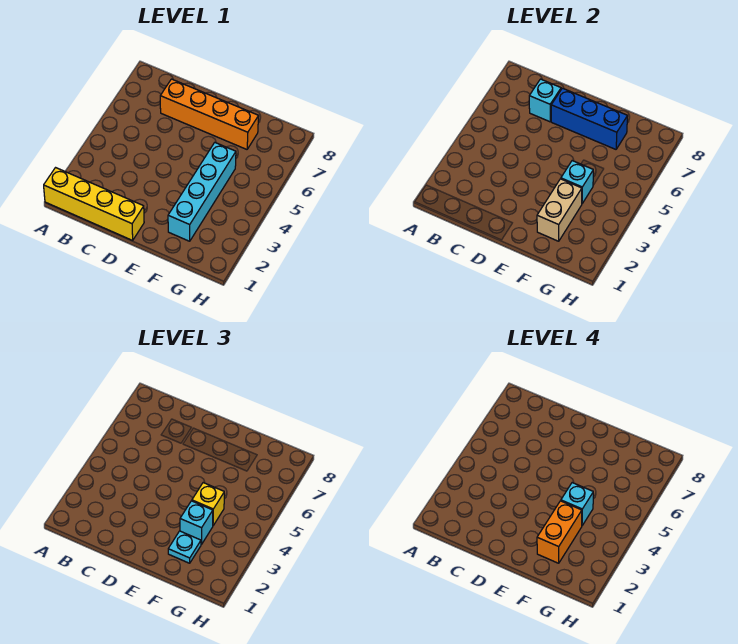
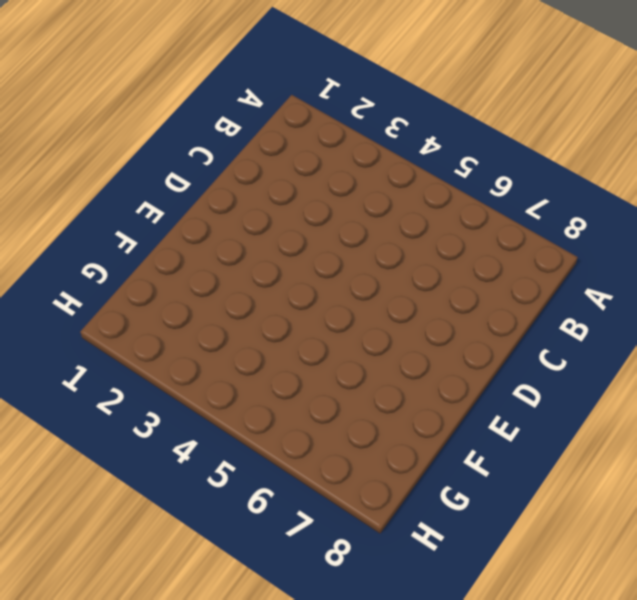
none -> yellow brick A1:D1 level 1
none -> orange brick C7:F7 level 1
none -> cyan brick F2:F5 level 1

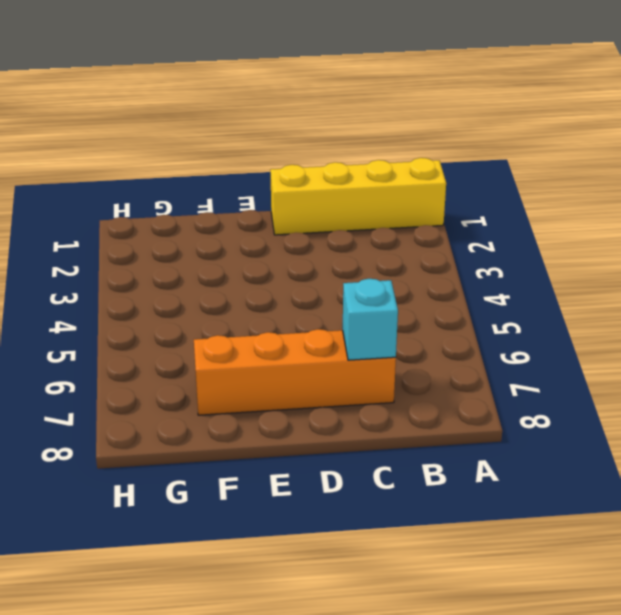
none -> cyan brick F2:F5 level 1
none -> blue brick D7:F7 level 2
none -> tan brick F2:F3 level 2

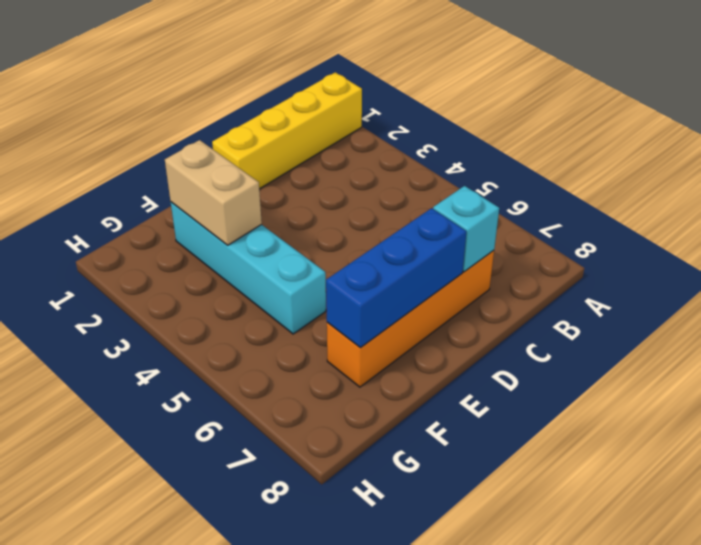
none -> cyan brick F4 level 2
none -> cyan plate F2 level 3
none -> cyan brick F3 level 3

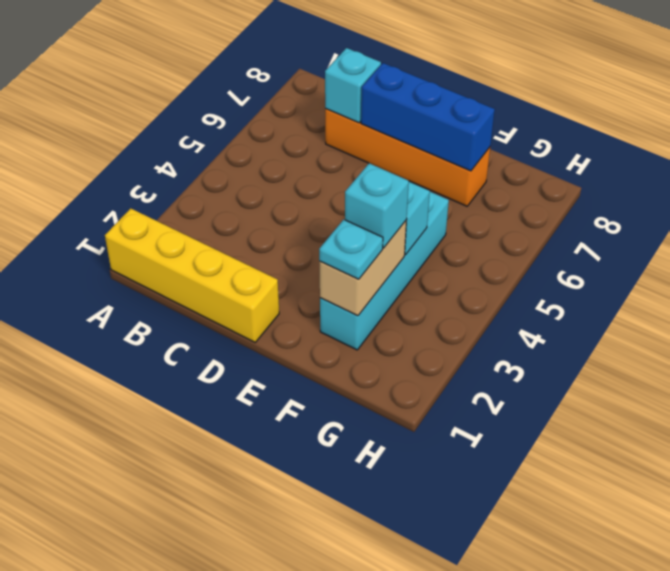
none -> yellow brick F4 level 3
none -> orange brick F2:F3 level 4
none -> cyan brick F4 level 4

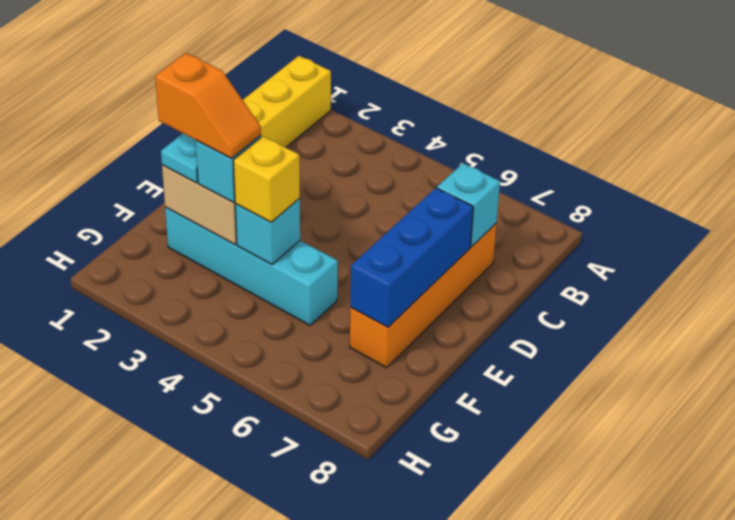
orange slope F2:F3 level 4 top 2 -> orange brick F2:F3 level 4
none -> cyan brick F4 level 4

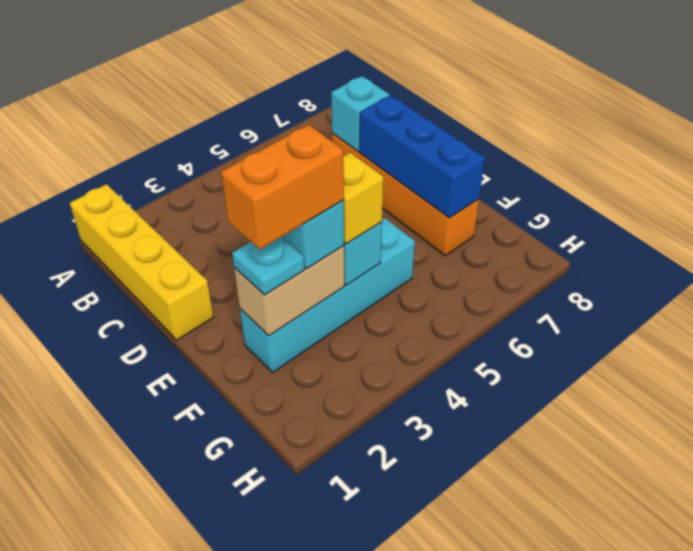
none -> cyan brick F4 level 4

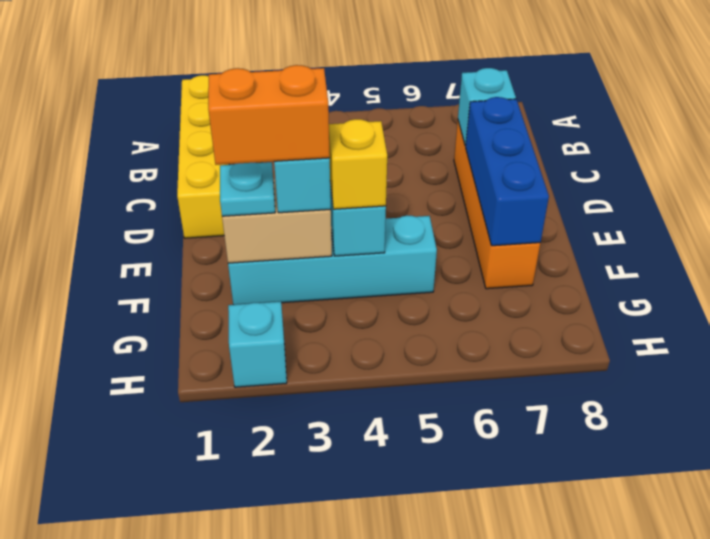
cyan brick H2 level 1 -> cyan brick F4 level 4

